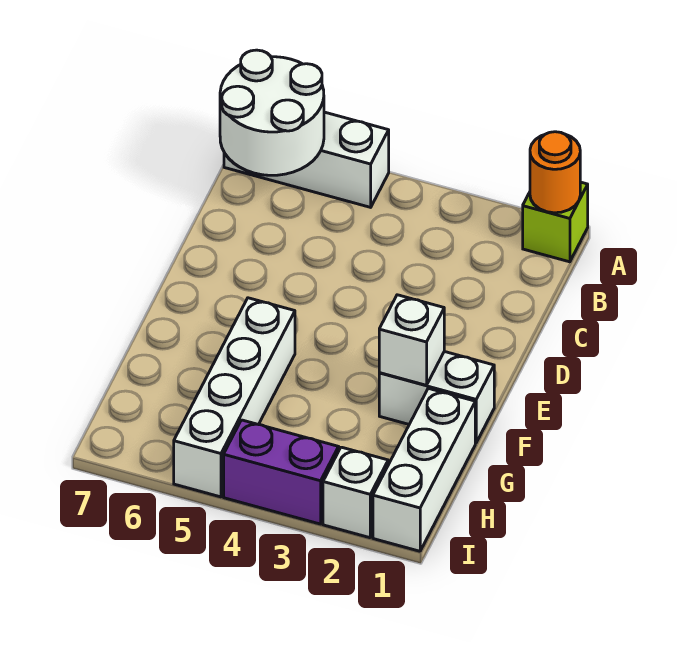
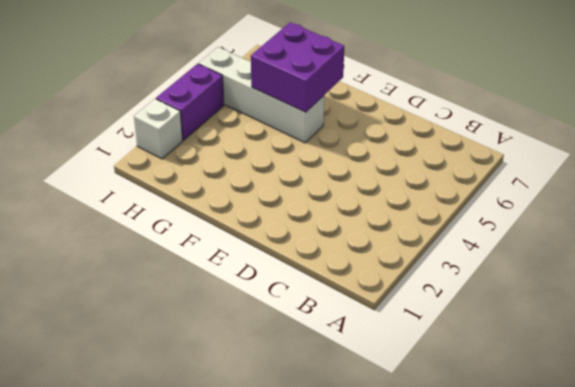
purple brick F5:G6 level 2 -> none
none -> lime brick A1 level 1
none -> white brick A5:A7 level 1

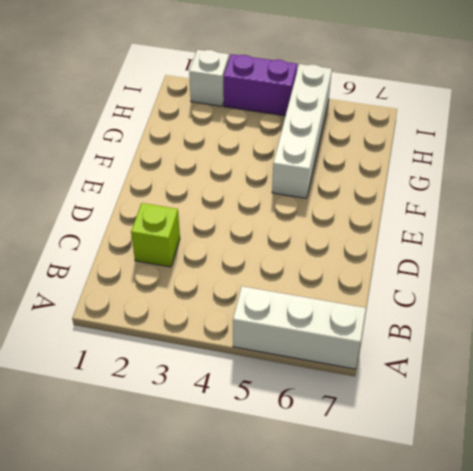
lime brick C2 level 1 -> lime brick A1 level 1
none -> white brick F1:F2 level 1
none -> white brick G1:I1 level 1

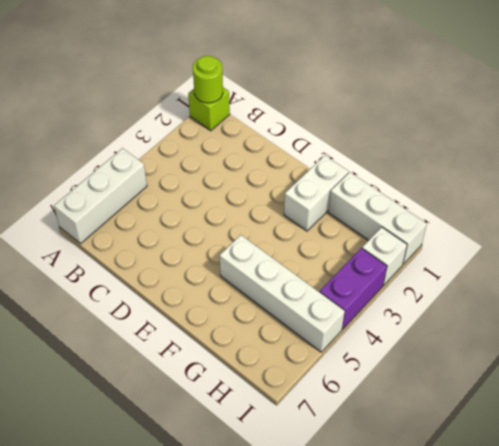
lime round brick A1 level 2 -> orange round brick A1 level 2
none -> white round brick A6:B7 level 2
none -> white brick F2 level 2

